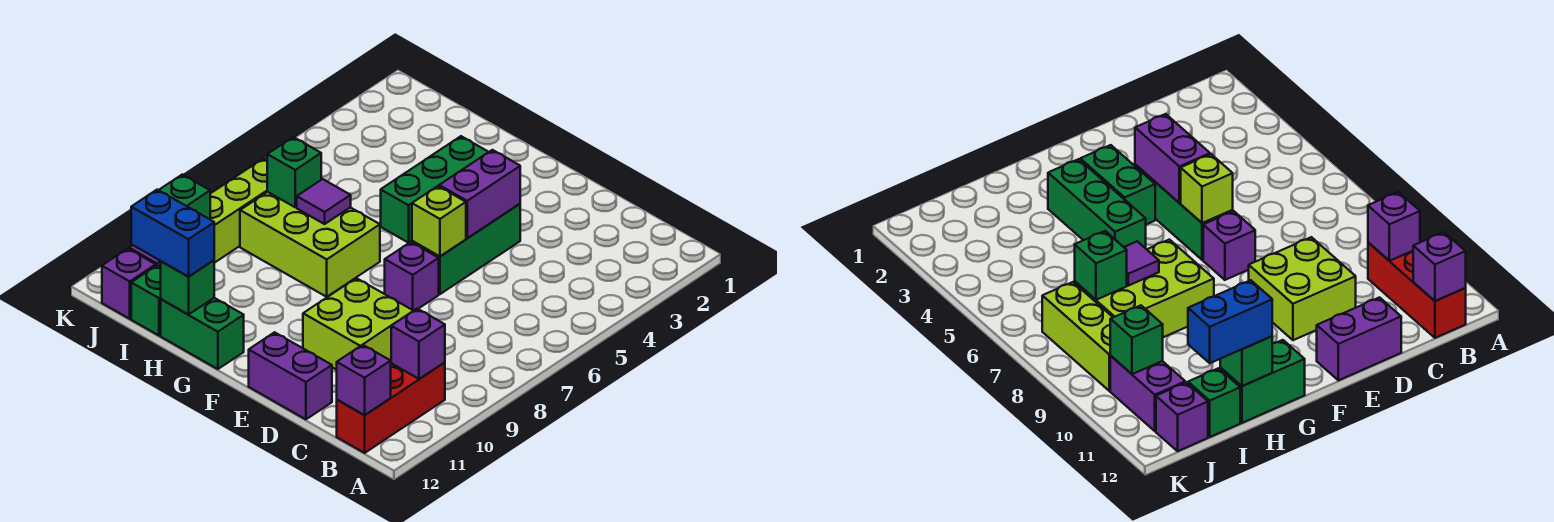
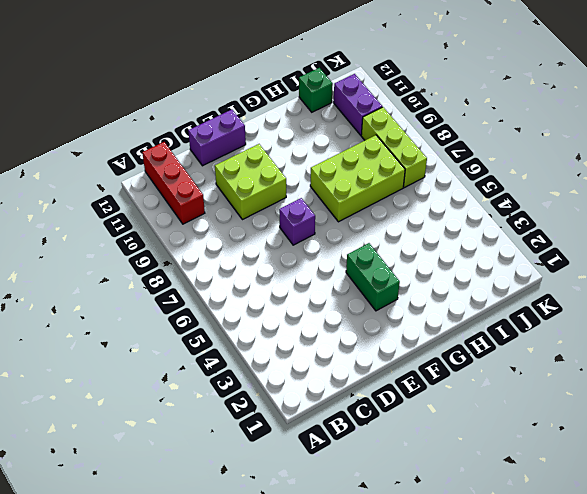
none -> green brick E4:E6 level 1
none -> green brick G3:G5 level 1
none -> green brick G12:H12 level 1

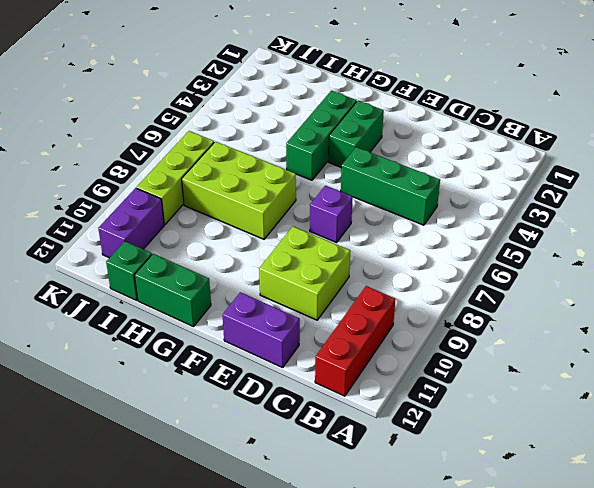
green brick C5:E5 level 1 -> green brick E4:E6 level 1
none -> purple brick J12 level 1
none -> purple brick B10 level 2
none -> purple brick B12 level 2

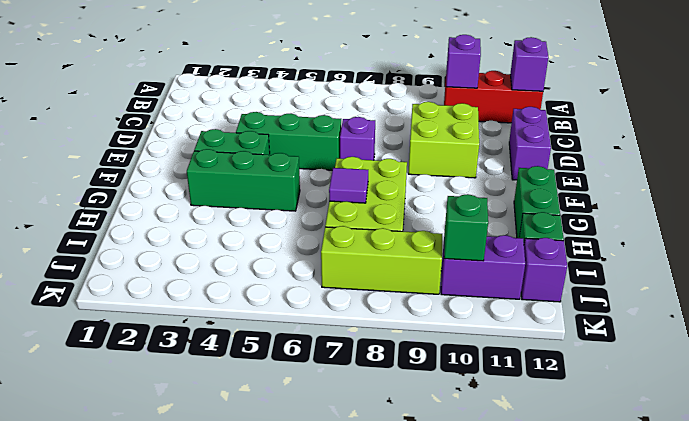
none -> purple brick E4:E5 level 2
none -> lime brick E6 level 2
none -> green brick H12 level 2

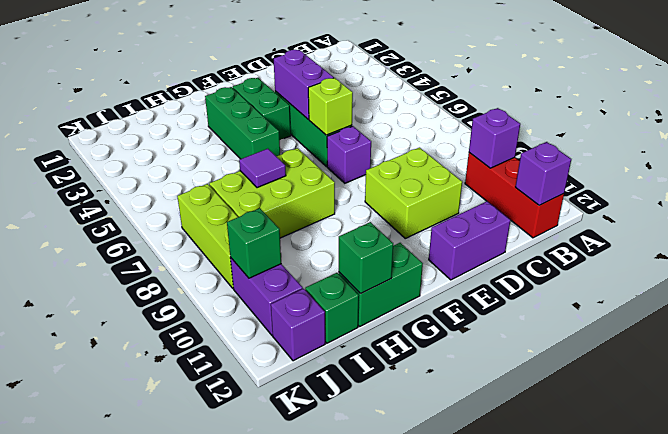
none -> green brick I7 level 2
none -> blue brick H12:I12 level 3

